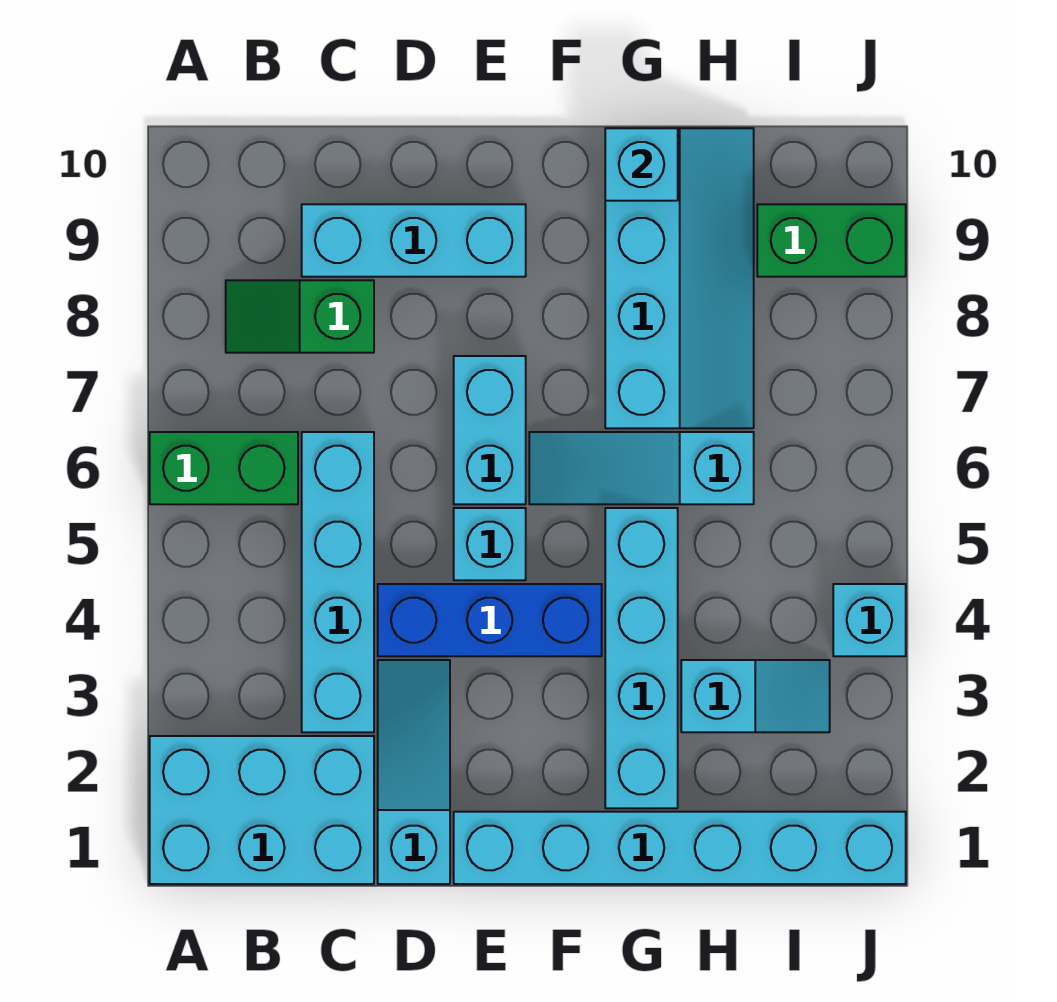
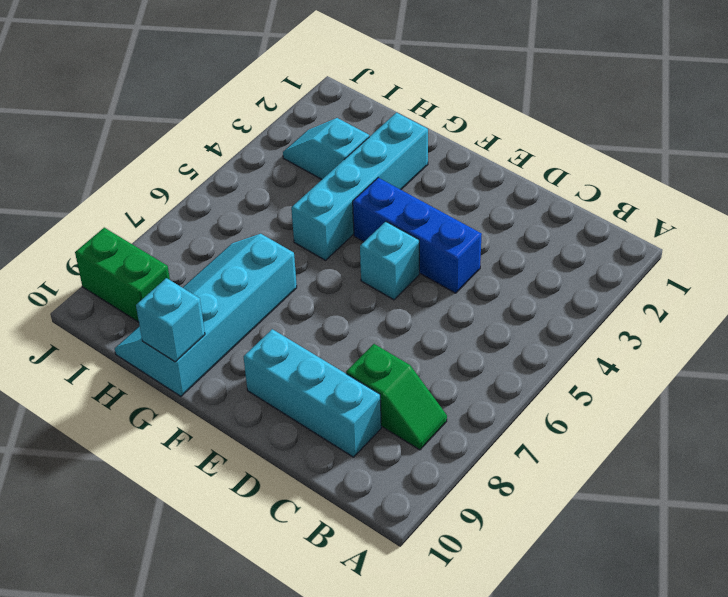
none -> cyan brick A1:C2 level 1
none -> green brick A6:B6 level 1
none -> cyan brick C3:C6 level 1

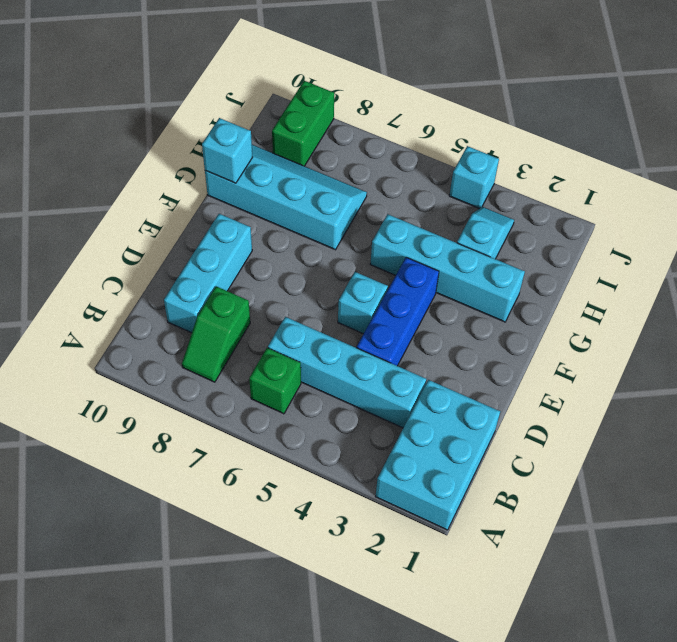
green brick B6 level 1 -> green brick A6:B6 level 1
none -> cyan slope D1:D3 level 1 top 1
none -> cyan brick E1:J1 level 1
none -> cyan brick E6:E7 level 1

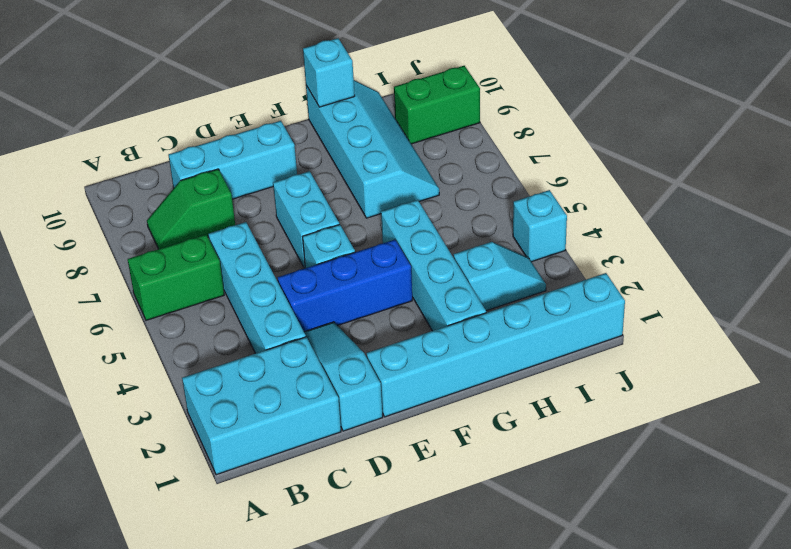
none -> cyan slope F6:H6 level 1 top H

